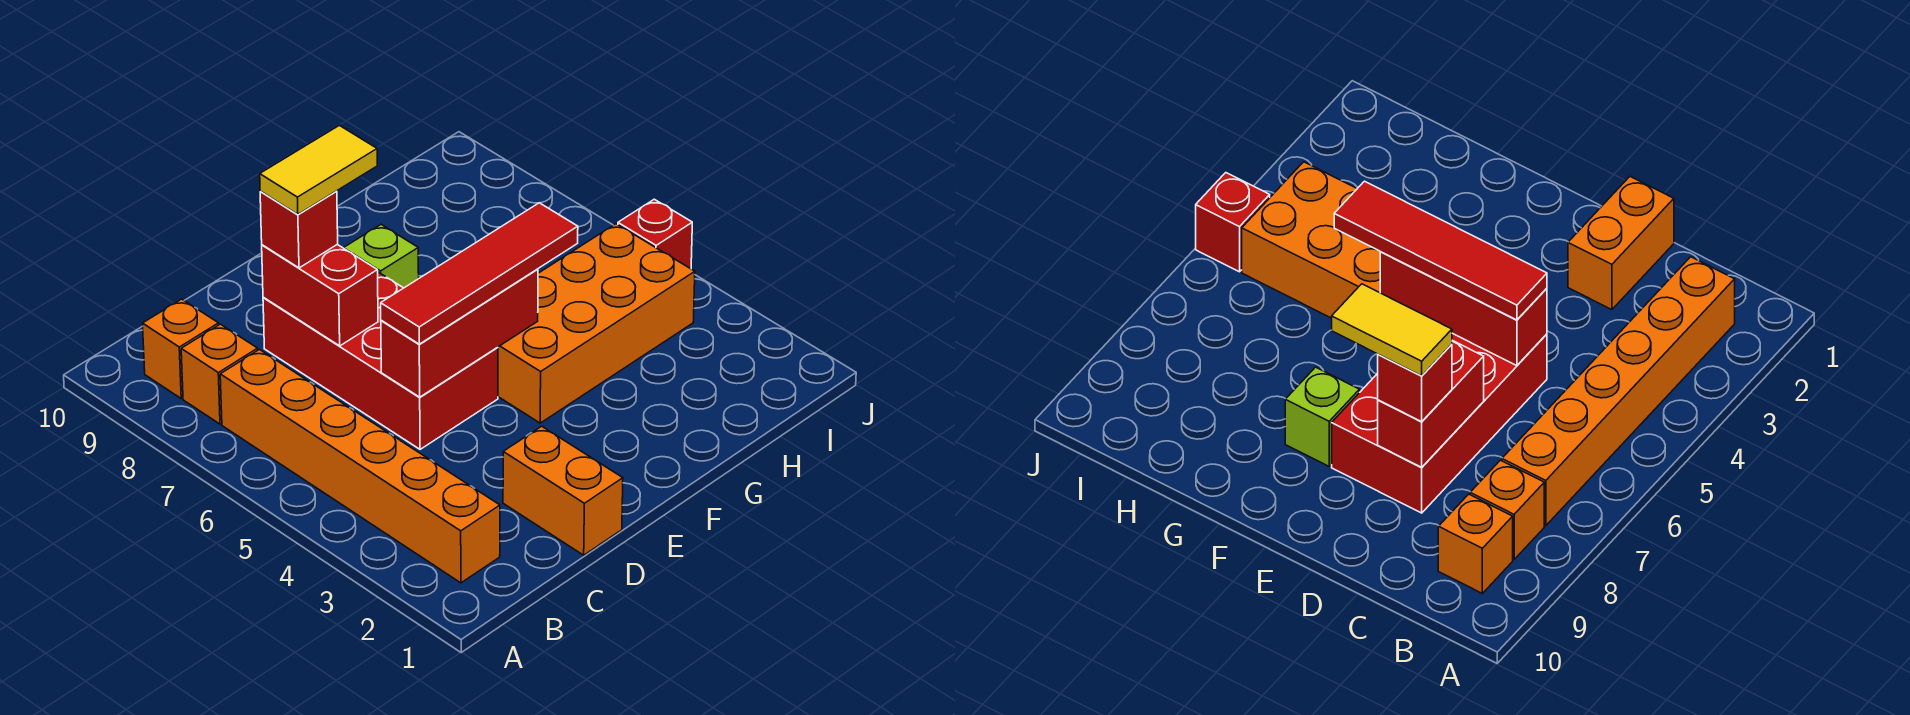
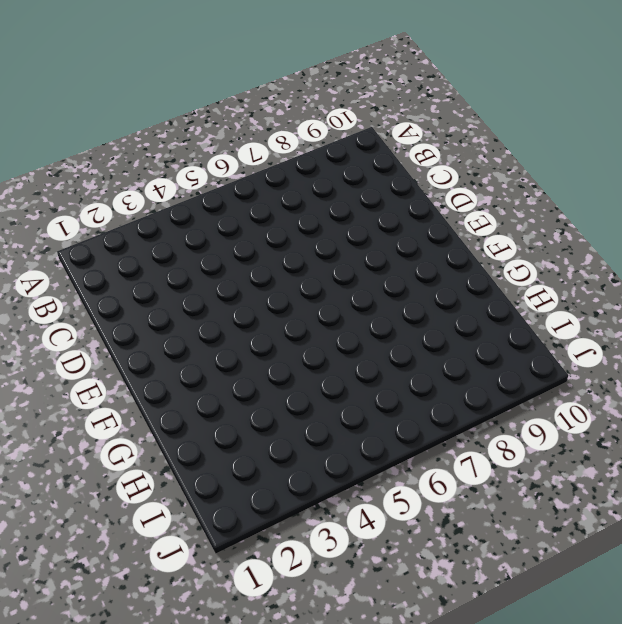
none -> orange brick B2:B7 level 1
none -> orange brick B8 level 1
none -> orange brick B9 level 1

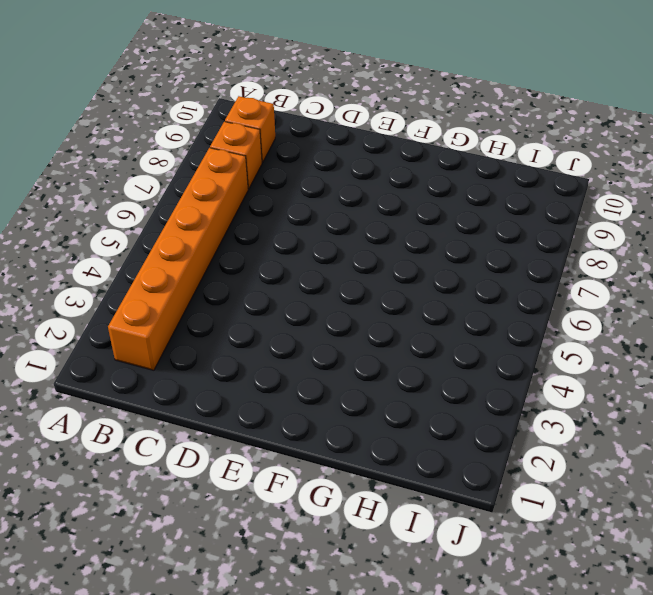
none -> orange brick D1:D2 level 1
none -> red brick D5:E8 level 1
none -> orange brick F4:I5 level 1

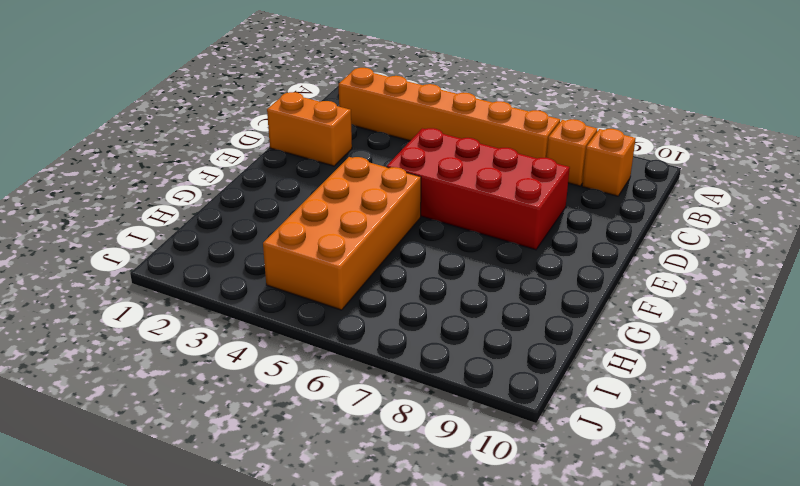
none -> lime brick F8 level 1
none -> red brick J5 level 1
none -> red brick D5:F5 level 2

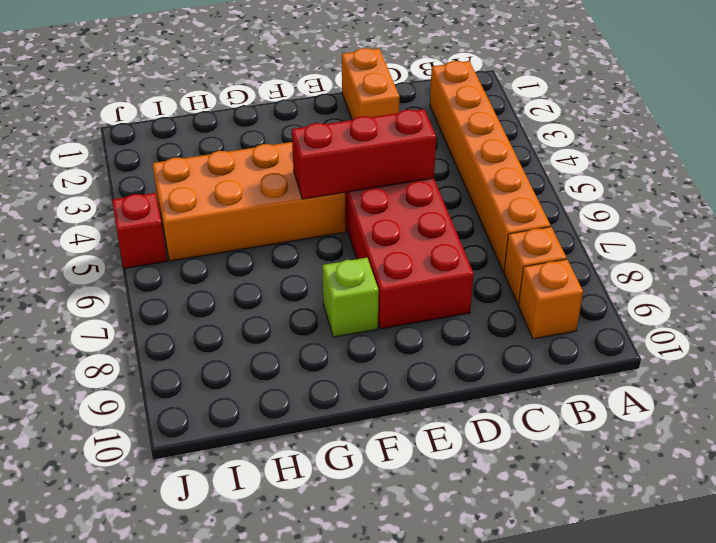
none -> red brick D7:D8 level 2
none -> red tile D5:G5 level 3
none -> red brick D8 level 3

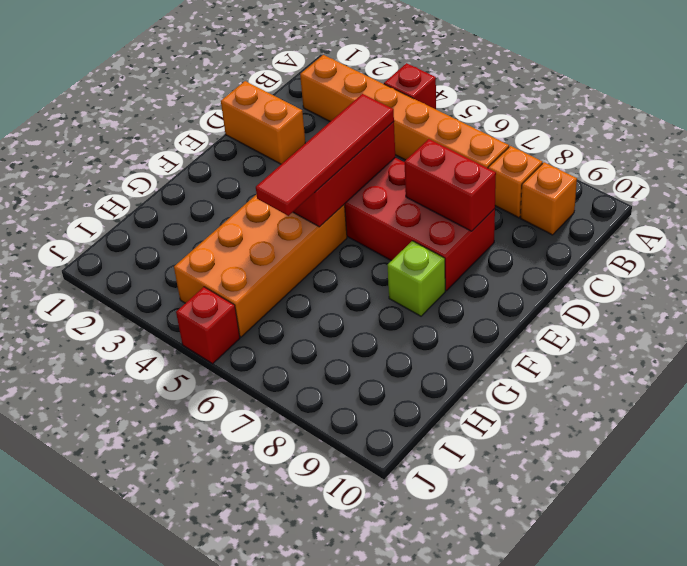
red brick A4 level 1 -> red brick D8 level 3
none -> yellow tile D8:E8 level 4

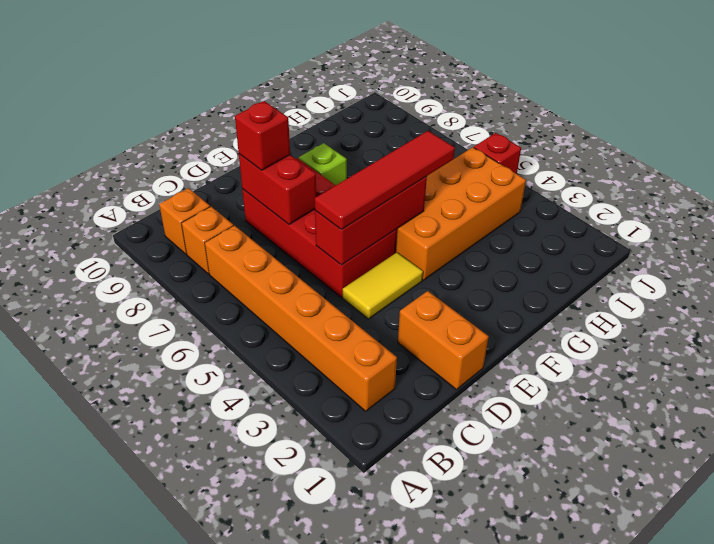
yellow tile D4:E4 level 1 -> yellow tile D8:E8 level 4

